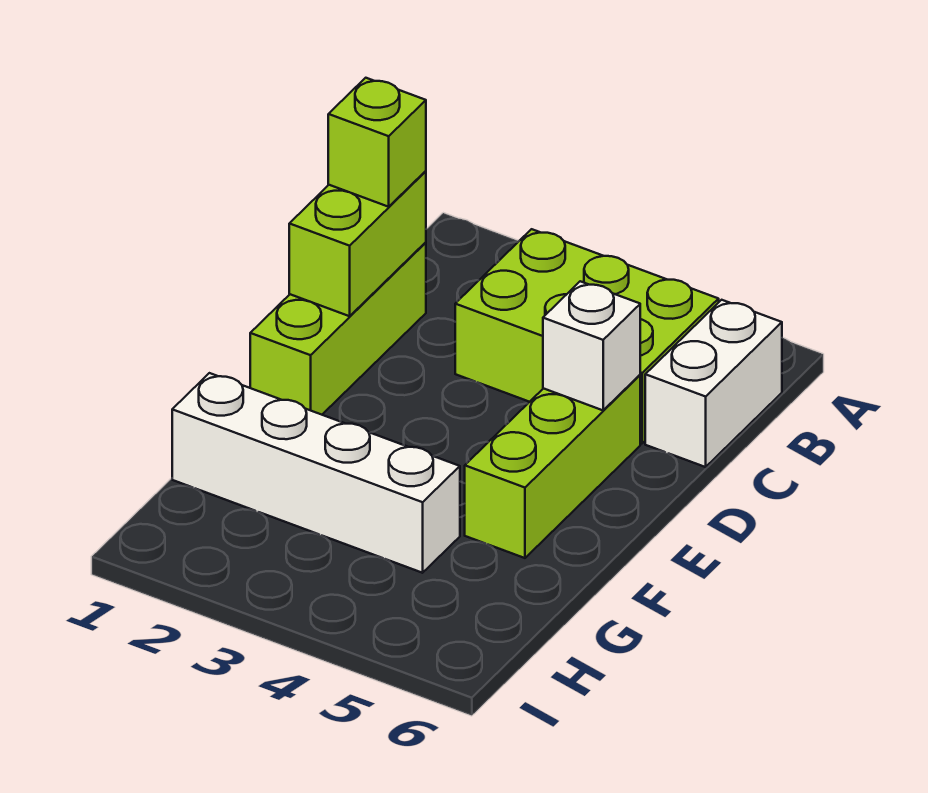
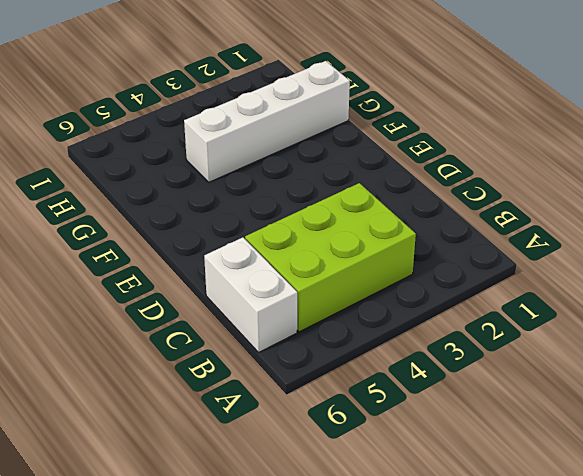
none -> lime brick C1:E1 level 1
none -> lime brick D5:F5 level 1

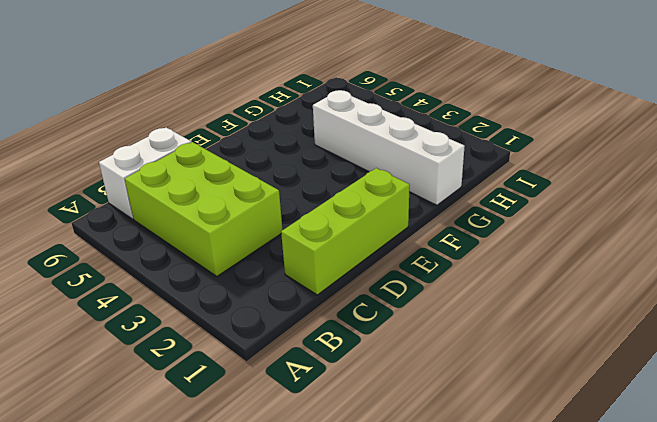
none -> lime brick D5:F5 level 1
none -> lime brick C1:D1 level 2

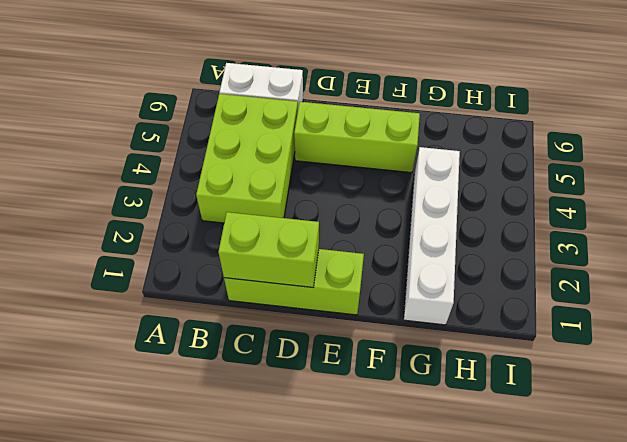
none -> white brick D5 level 2
none -> lime brick C1 level 3

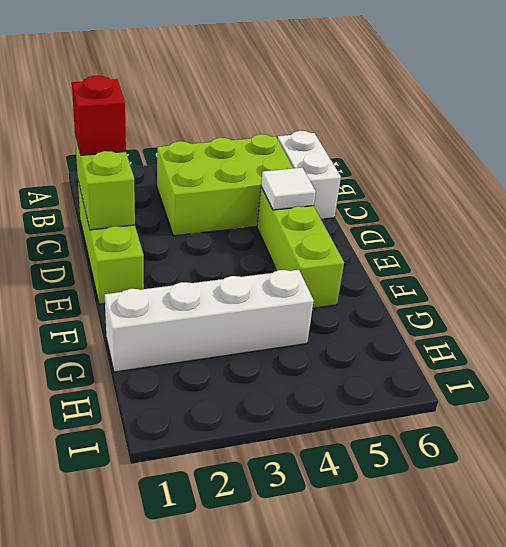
red brick C1 level 3 -> lime brick C1 level 3
white tile D5 level 2 -> white brick D5 level 2

